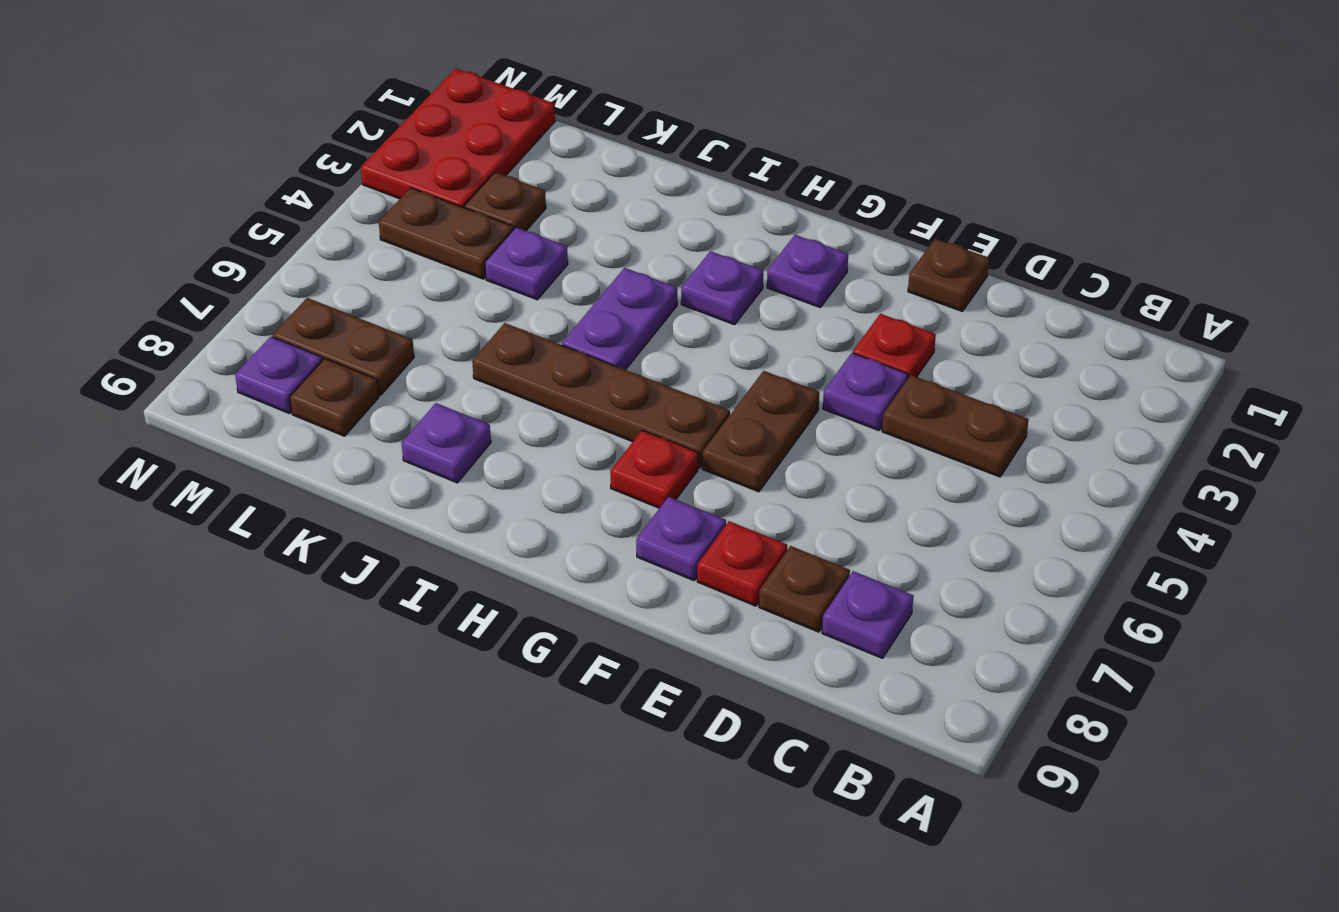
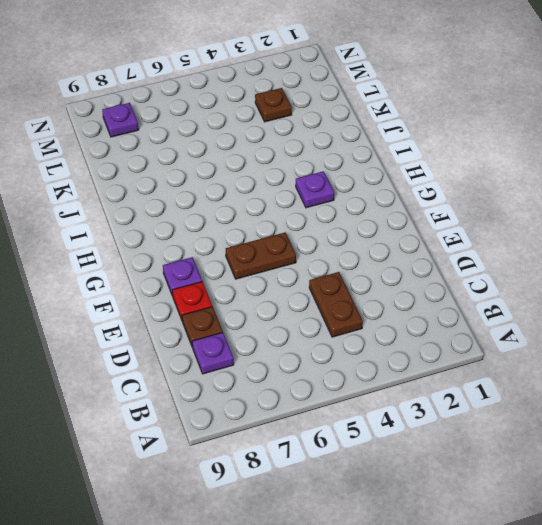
none -> brown plate E1 level 1
none -> red plate E3 level 1
none -> purple plate E4 level 1

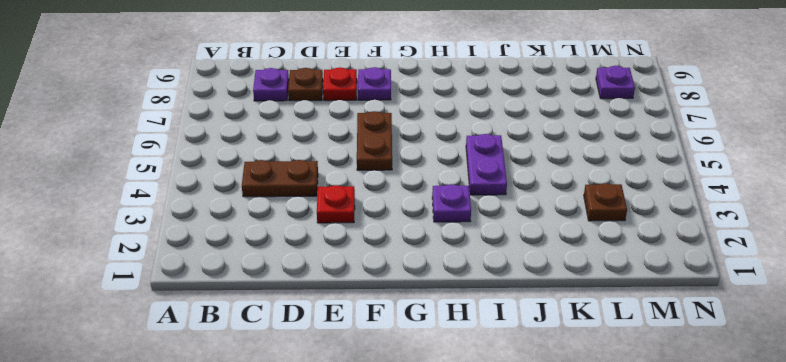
none -> brown plate E1 level 1
none -> purple plate E4 level 1
none -> purple plate G2 level 1

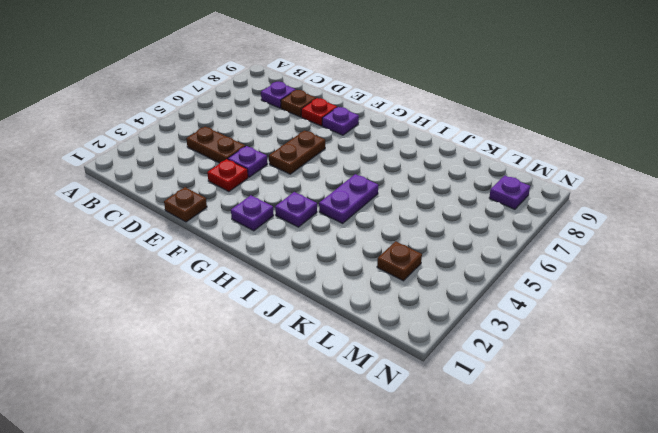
none -> brown plate G6:J6 level 1
none -> red plate G7 level 1
none -> purple plate J8 level 1

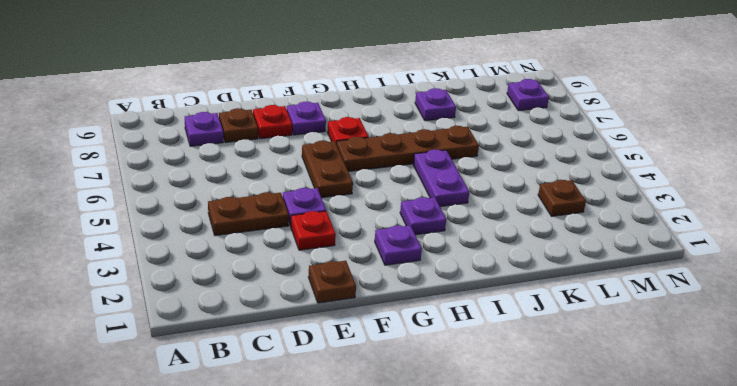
none -> purple plate K4 level 1
none -> brown plate L4:M4 level 1
none -> brown plate L7:M7 level 1

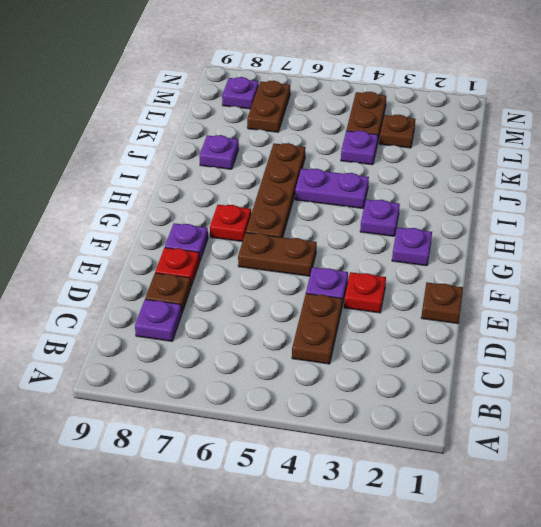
none -> brown plate L8 level 1
none -> red plate M1:N3 level 1

